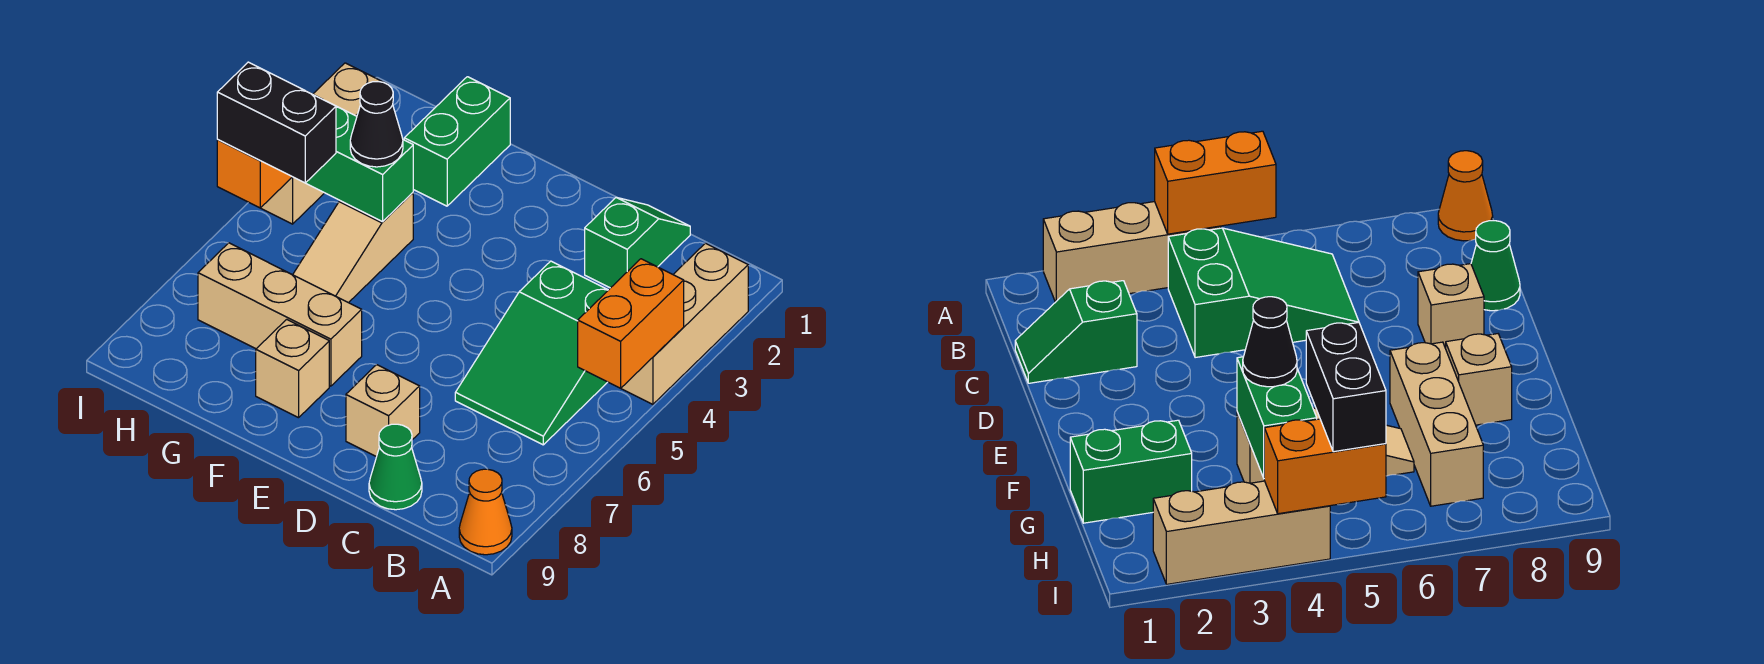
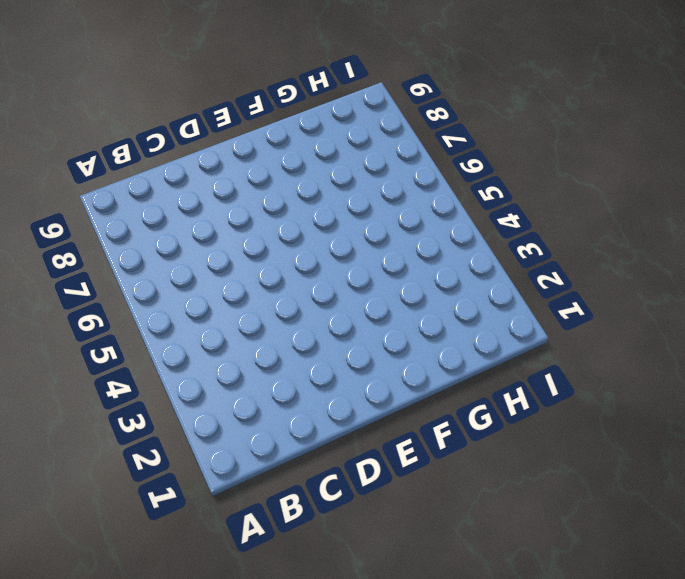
none -> tan brick A2:A4 level 1
none -> orange cone A9 level 1
none -> green slope B4:C6 level 1 top 4

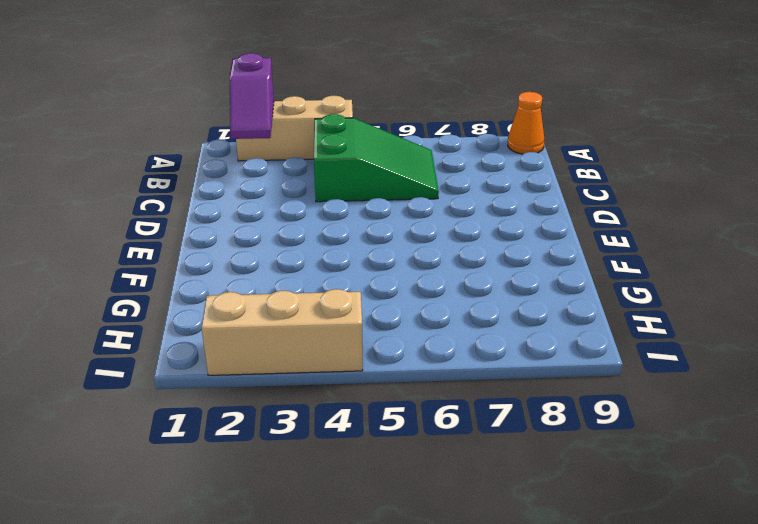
purple slope A2:B2 level 2 top A -> none
none -> green slope C1:C2 level 1 top 2
none -> green cone C9 level 1
none -> tan brick D8 level 1

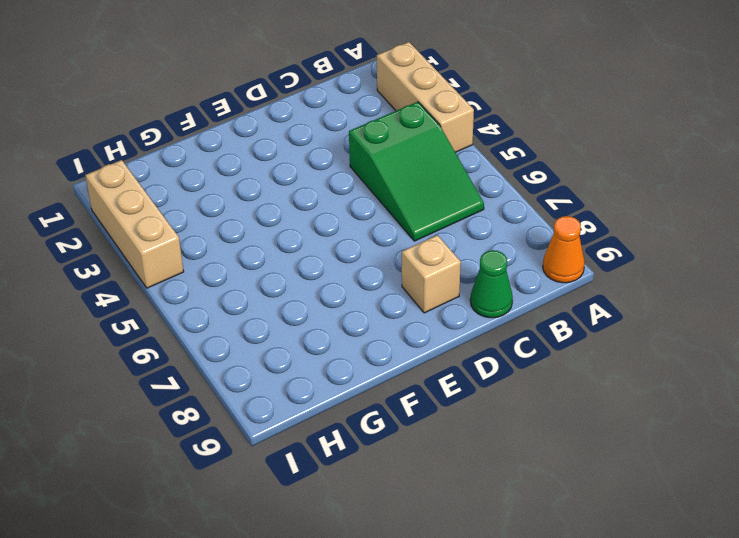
none -> green slope C1:C2 level 1 top 2
none -> tan brick F7:H7 level 1
none -> tan brick F8 level 1

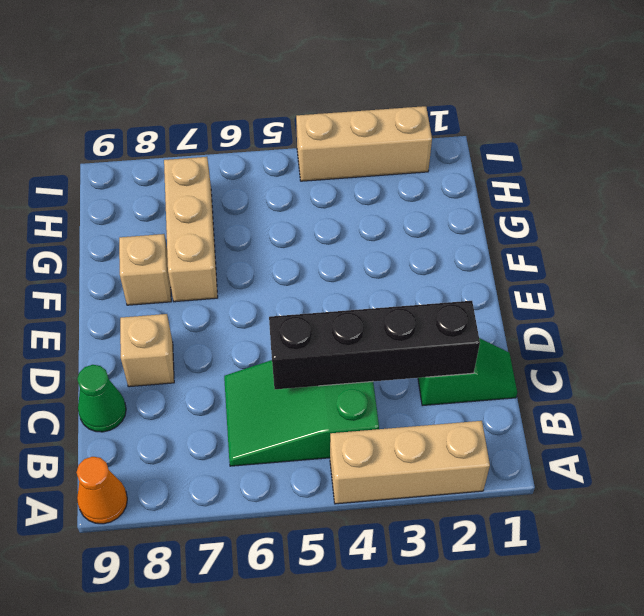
black brick C2:C5 level 2 -> none
none -> green brick G1:G2 level 1
none -> tan slope G4:G6 level 1 top 4
none -> orange brick A4:A5 level 2

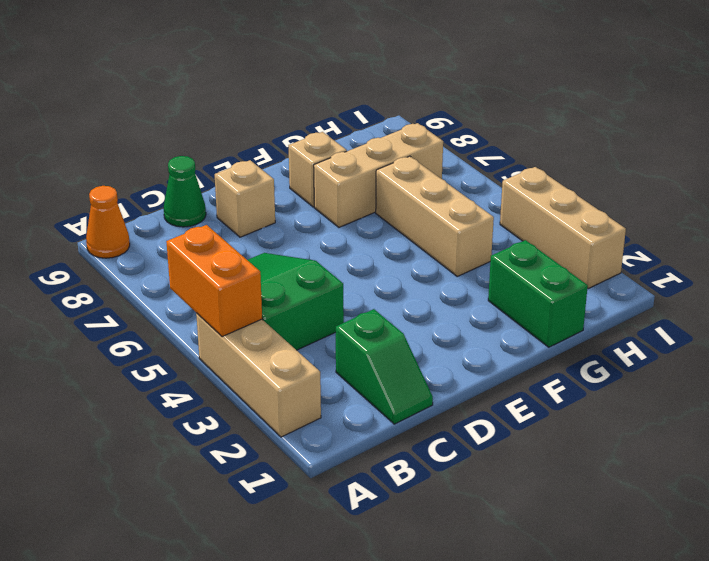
tan brick G4:G6 level 1 -> tan slope G4:G6 level 1 top 4
none -> green brick G4:H4 level 2
none -> orange brick I4:I5 level 2
none -> black cone G4 level 3

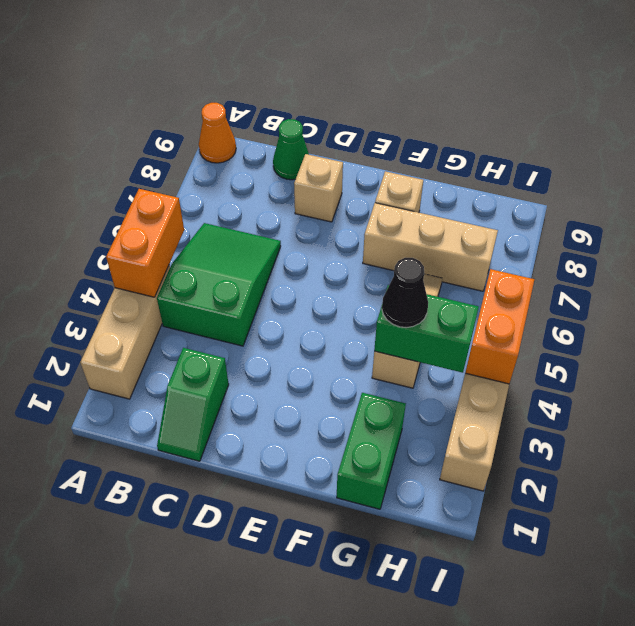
none -> black brick H5:I5 level 3

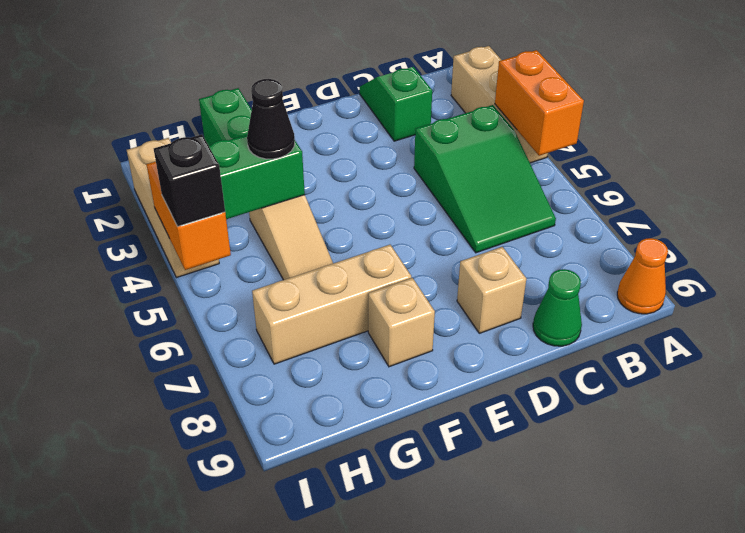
black brick I5 level 3 -> black brick H5:I5 level 3

